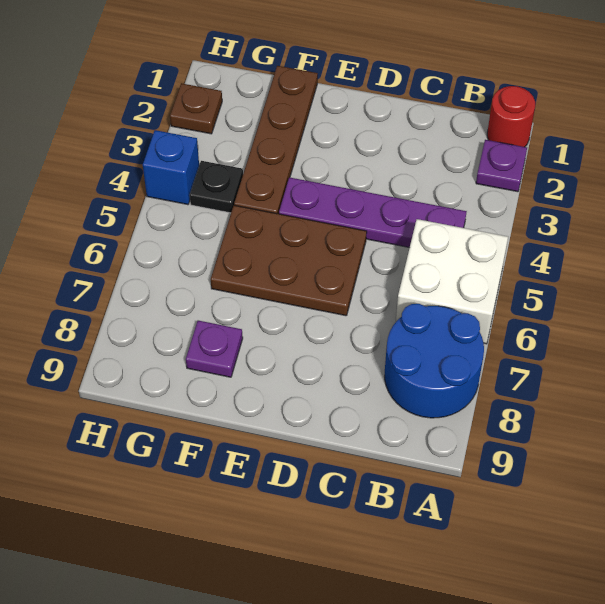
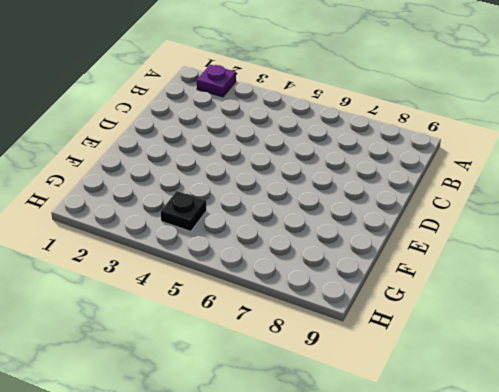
none -> red round brick A1 level 1
none -> white brick A5:B6 level 1

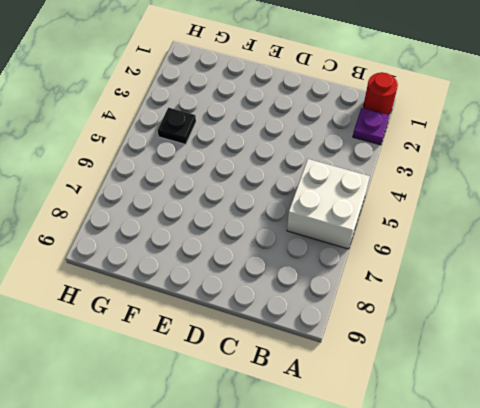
none -> blue round brick A7:B8 level 1
none -> purple plate B4:E4 level 1

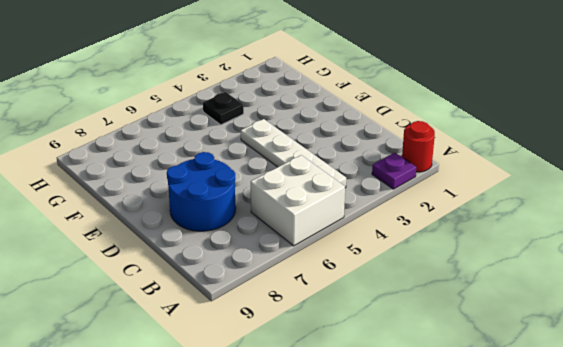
white plate B4:E4 level 1 -> purple plate B4:E4 level 1
blue round brick C7:D8 level 1 -> blue round brick A7:B8 level 1
none -> brown plate D5:F6 level 1
none -> brown plate F1:F4 level 1

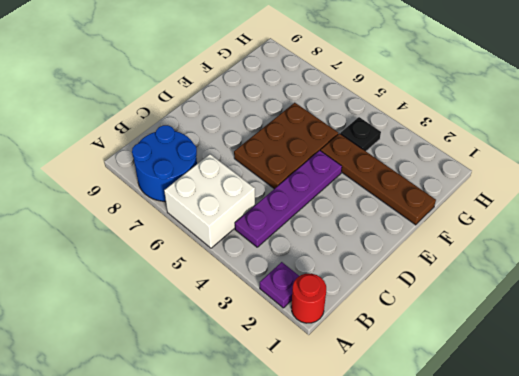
none -> purple plate F8 level 1
none -> brown plate H2 level 1

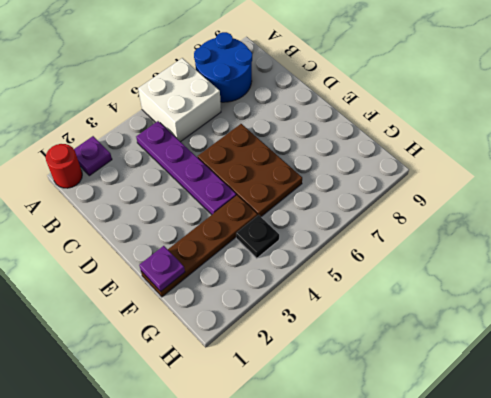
purple plate F1 level 2 -> purple plate F8 level 1
none -> brown plate H2 level 1
none -> blue brick H4 level 1

